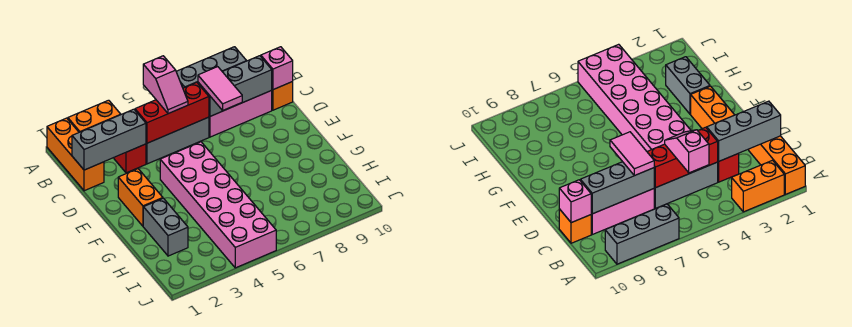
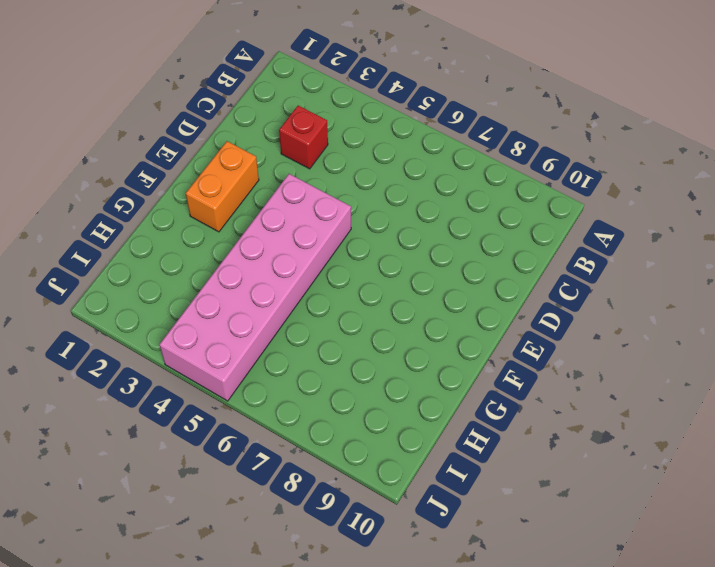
none -> orange brick A1:C1 level 1
none -> orange brick A2:A3 level 1
none -> grey brick A7:A9 level 1

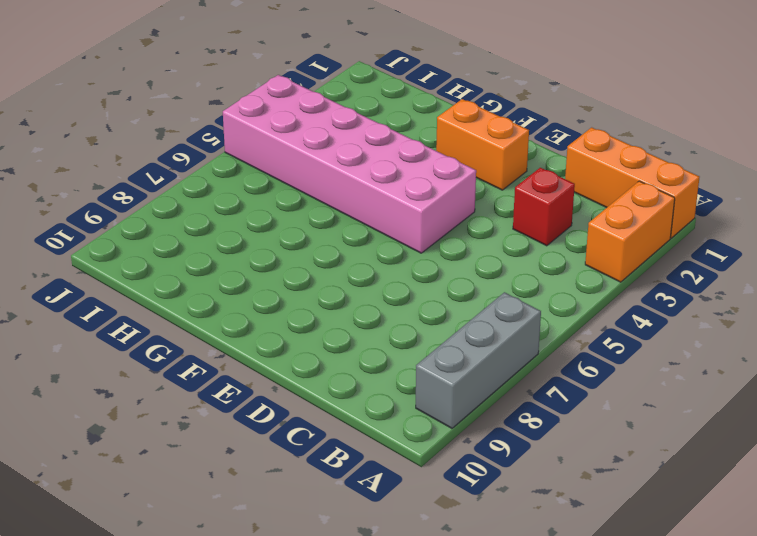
none -> grey brick C4:C6 level 1
none -> pink brick C7:C9 level 1
none -> orange brick C10 level 1

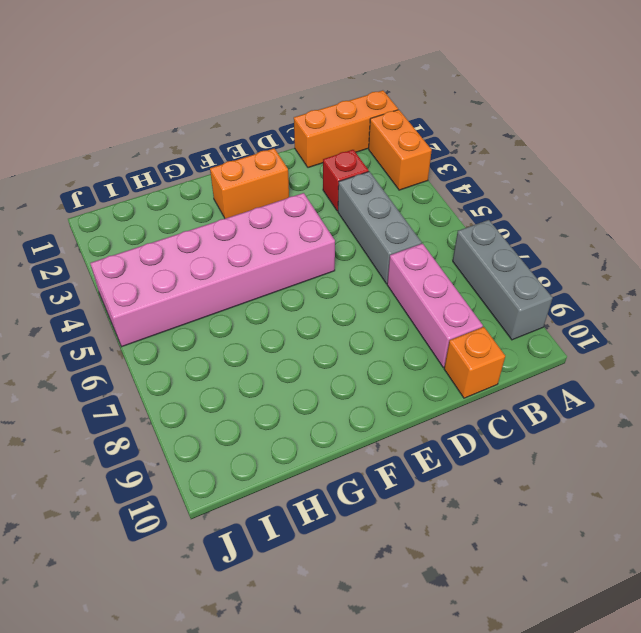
none -> grey brick G2:H2 level 1
none -> grey brick C1:C3 level 2
none -> red brick C4:C6 level 2

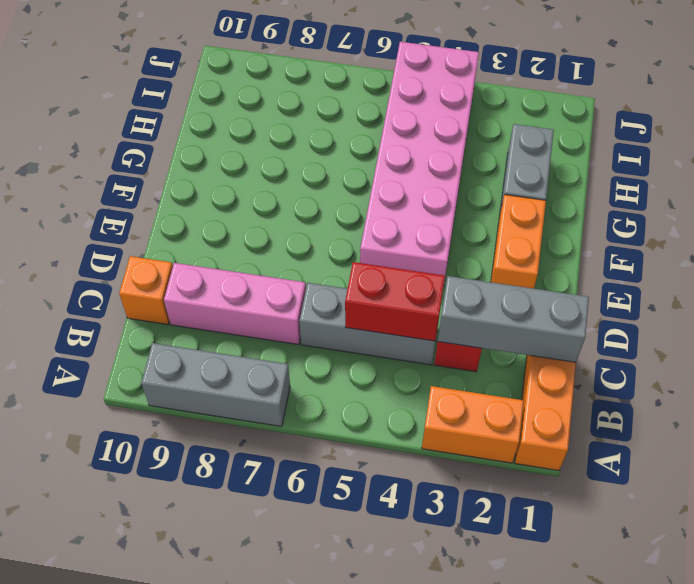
red brick C4:C5 level 2 -> red brick C4:C6 level 2
none -> grey brick C7:C9 level 2
none -> pink brick C10 level 2
none -> pink slope B5:C5 level 3 top B

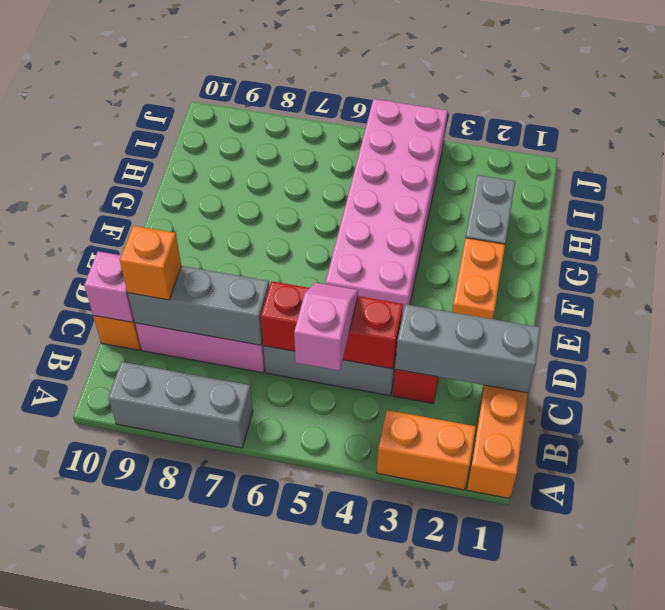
orange brick C9 level 3 -> none
none -> pink tile C7:D7 level 3

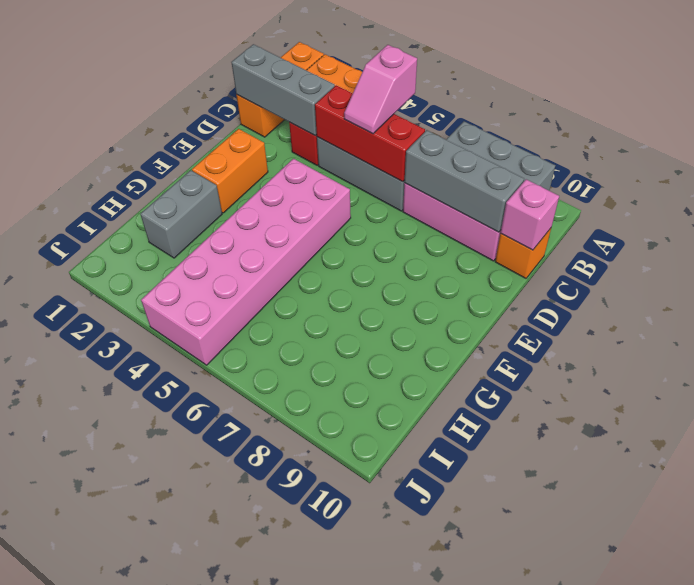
none -> pink tile C7:D7 level 3

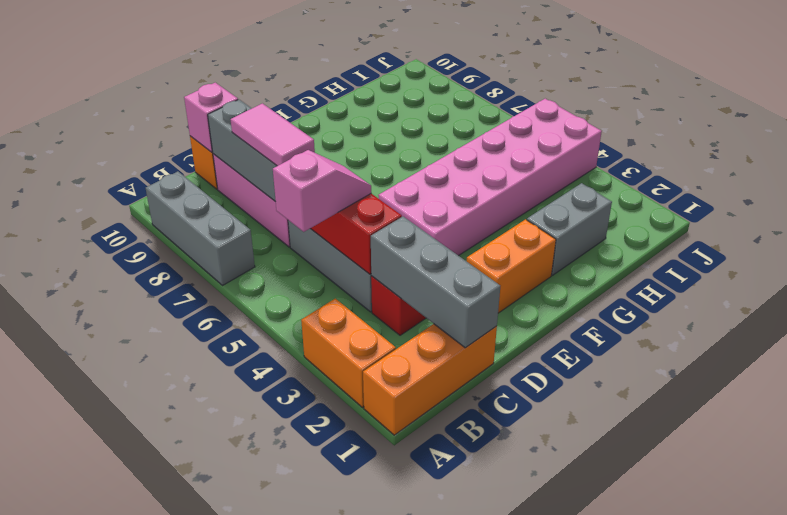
pink tile C7:C8 level 3 -> pink tile C7:D7 level 3

